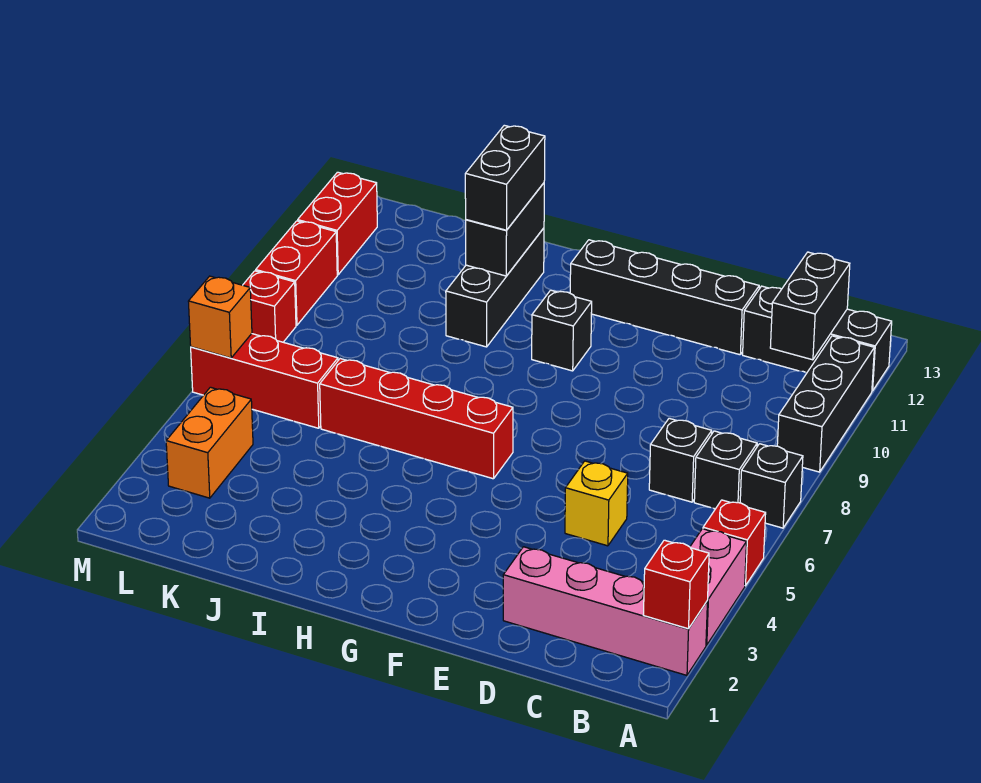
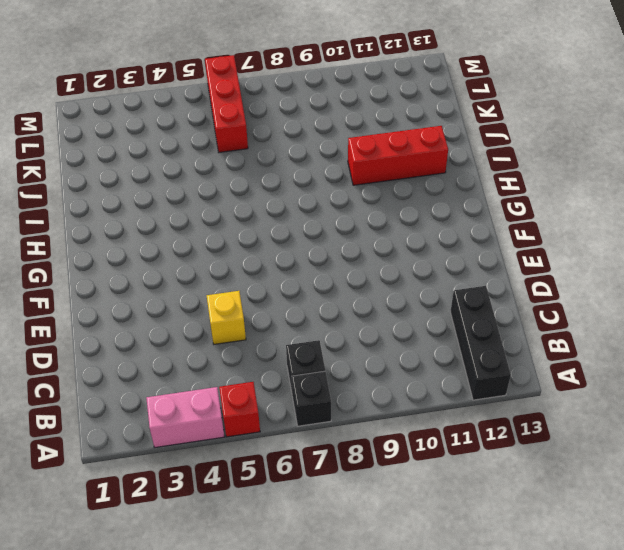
red brick I10:I12 level 1 -> black brick I10:I12 level 1
none -> pink brick A2:D2 level 1
none -> black brick A9:A11 level 1
none -> black brick C7 level 1

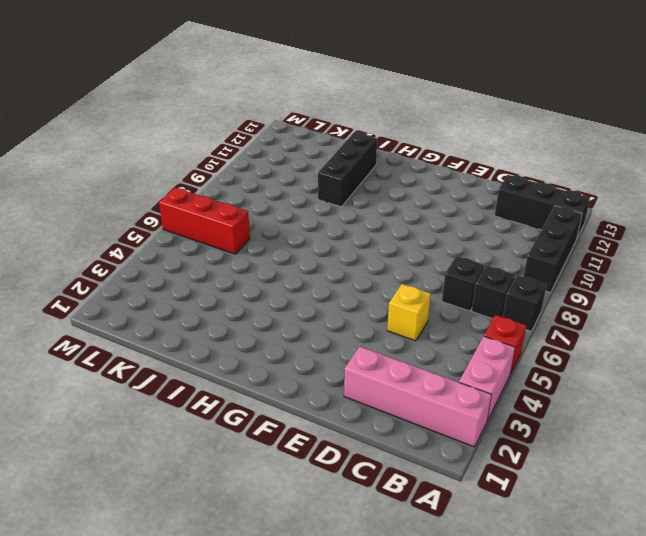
none -> black brick D12:G12 level 1
none -> red brick G6:J6 level 1
none -> black brick G10 level 1

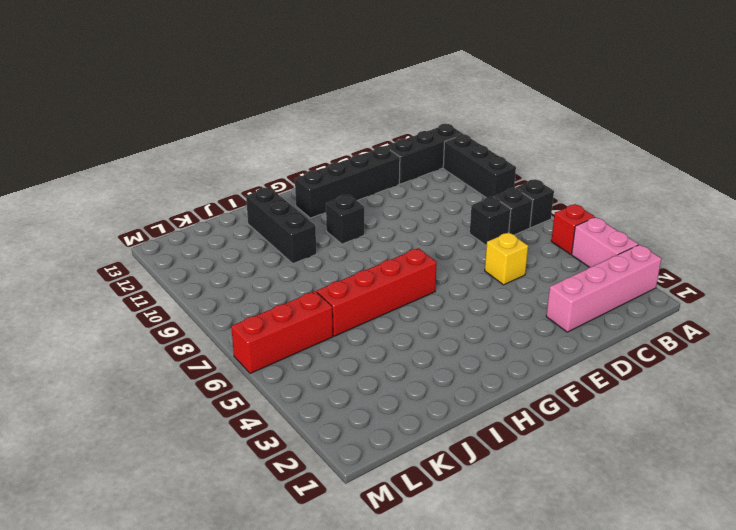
none -> orange brick L3:L4 level 1
none -> red brick M8 level 1
none -> red brick M9:M10 level 1

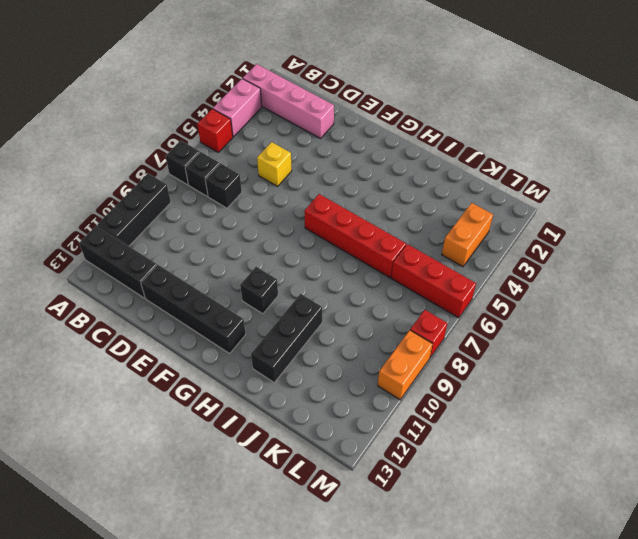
orange brick M9:M10 level 1 -> red brick M9:M10 level 1
none -> red brick M11:M12 level 1
none -> red brick A2 level 2
none -> black brick B11:B12 level 2

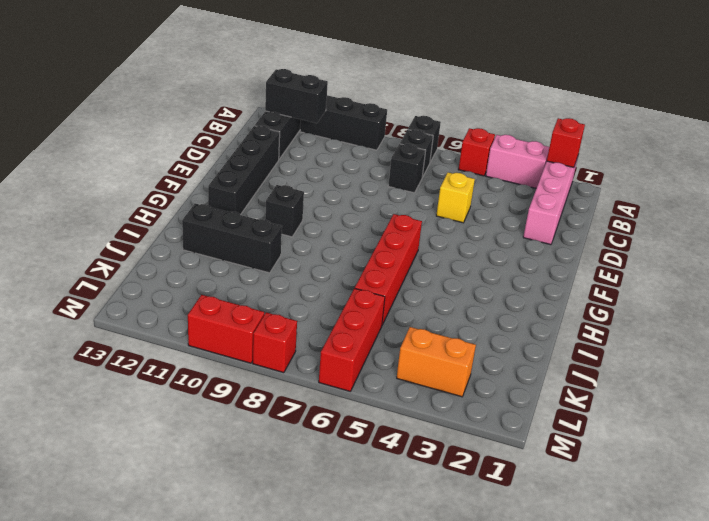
none -> red brick M11:M12 level 1
none -> black brick I11:I12 level 2
none -> orange brick M6 level 2

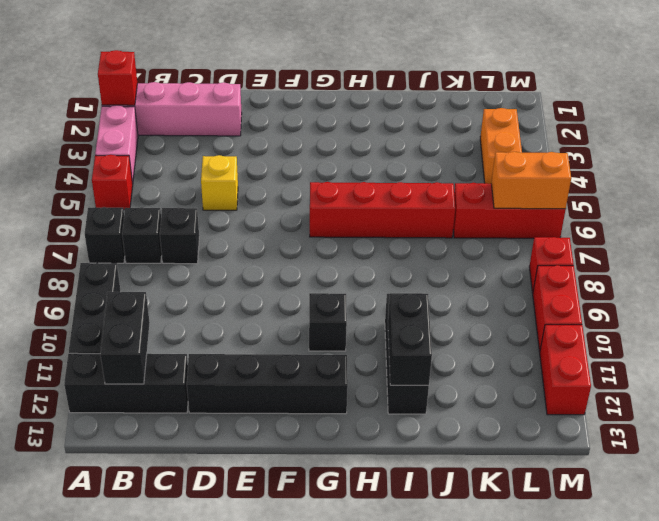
orange brick L6:M6 level 2 -> orange brick M6 level 2
none -> black brick I11:I12 level 3

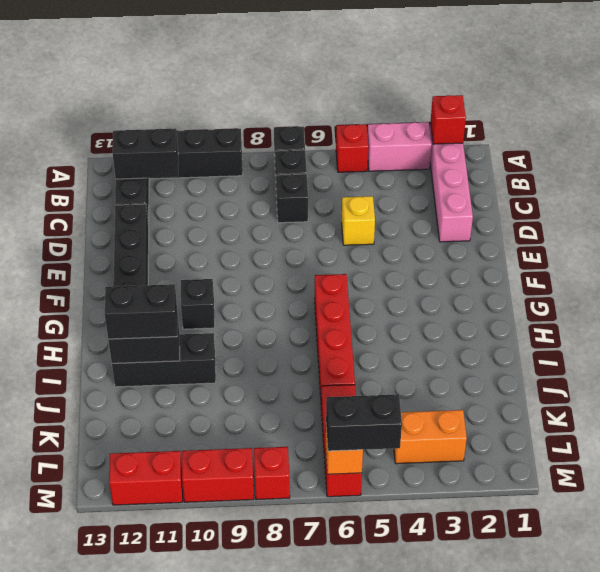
black brick M5:M6 level 3 -> none

